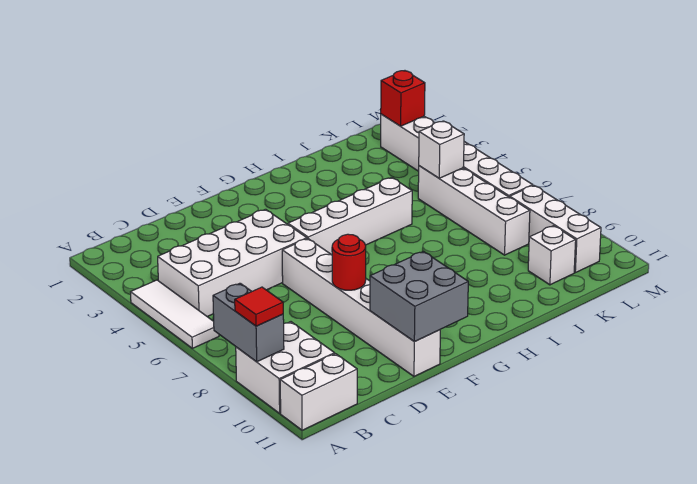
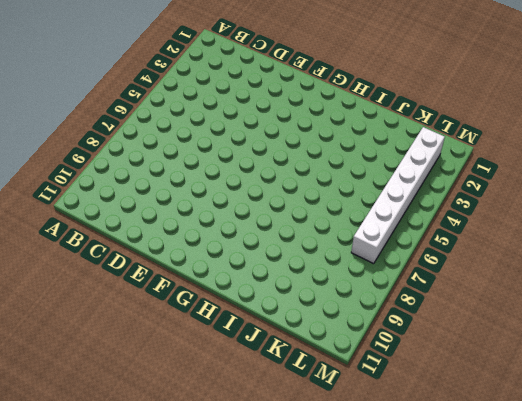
none -> white tile A4:A6 level 1
none -> white brick A9:B10 level 1
none -> white brick A11:B11 level 1

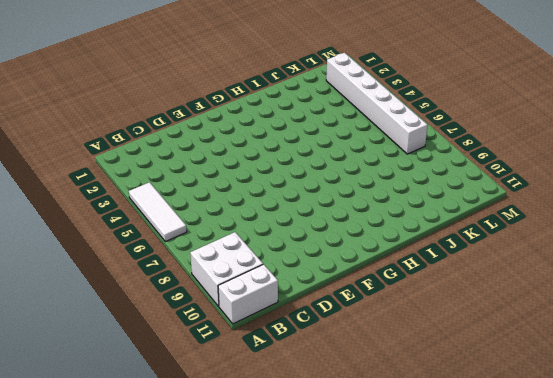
none -> white brick B4:E5 level 1
none -> white brick E6:E11 level 1
none -> white brick F5:I5 level 1

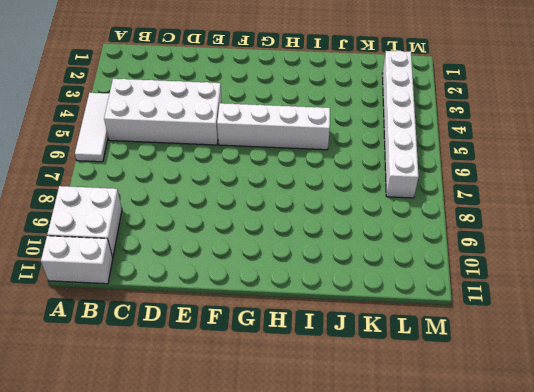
none -> white brick E6:E11 level 1
none -> white brick K5:K8 level 1
none -> white brick K10 level 1

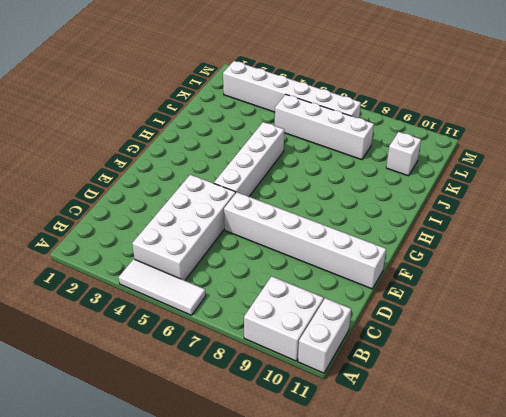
none -> white brick L8:L10 level 1
none -> grey brick A8:A9 level 2
none -> red round brick E8 level 2

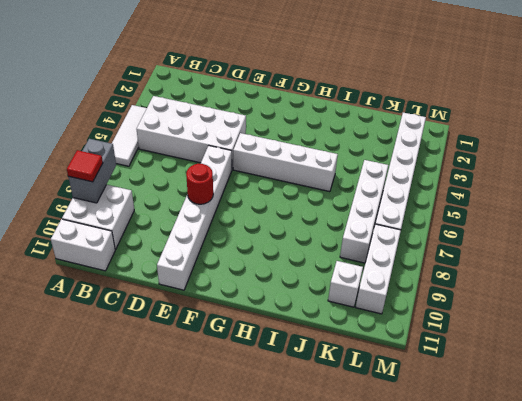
none -> grey brick E10:F11 level 2
none -> white brick K5 level 2
none -> red brick L2 level 2

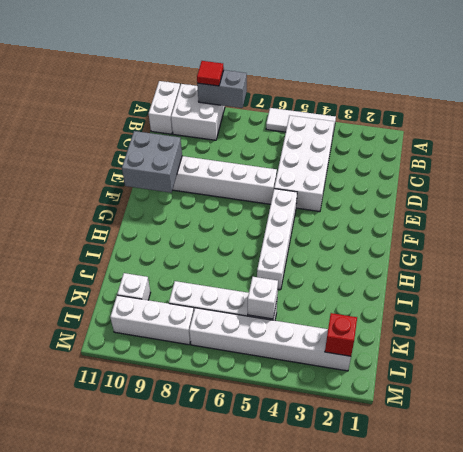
none -> red round brick E8 level 2

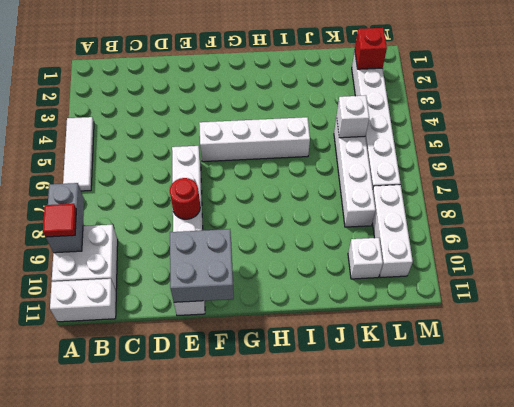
none -> white brick B4:E5 level 1

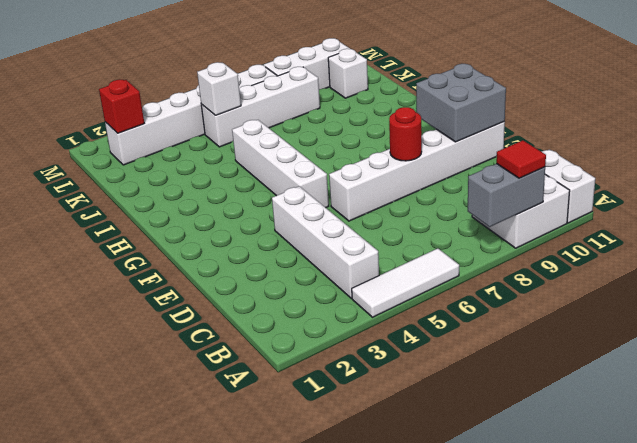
white brick B4:E4 level 1 -> white brick B4:E5 level 1

